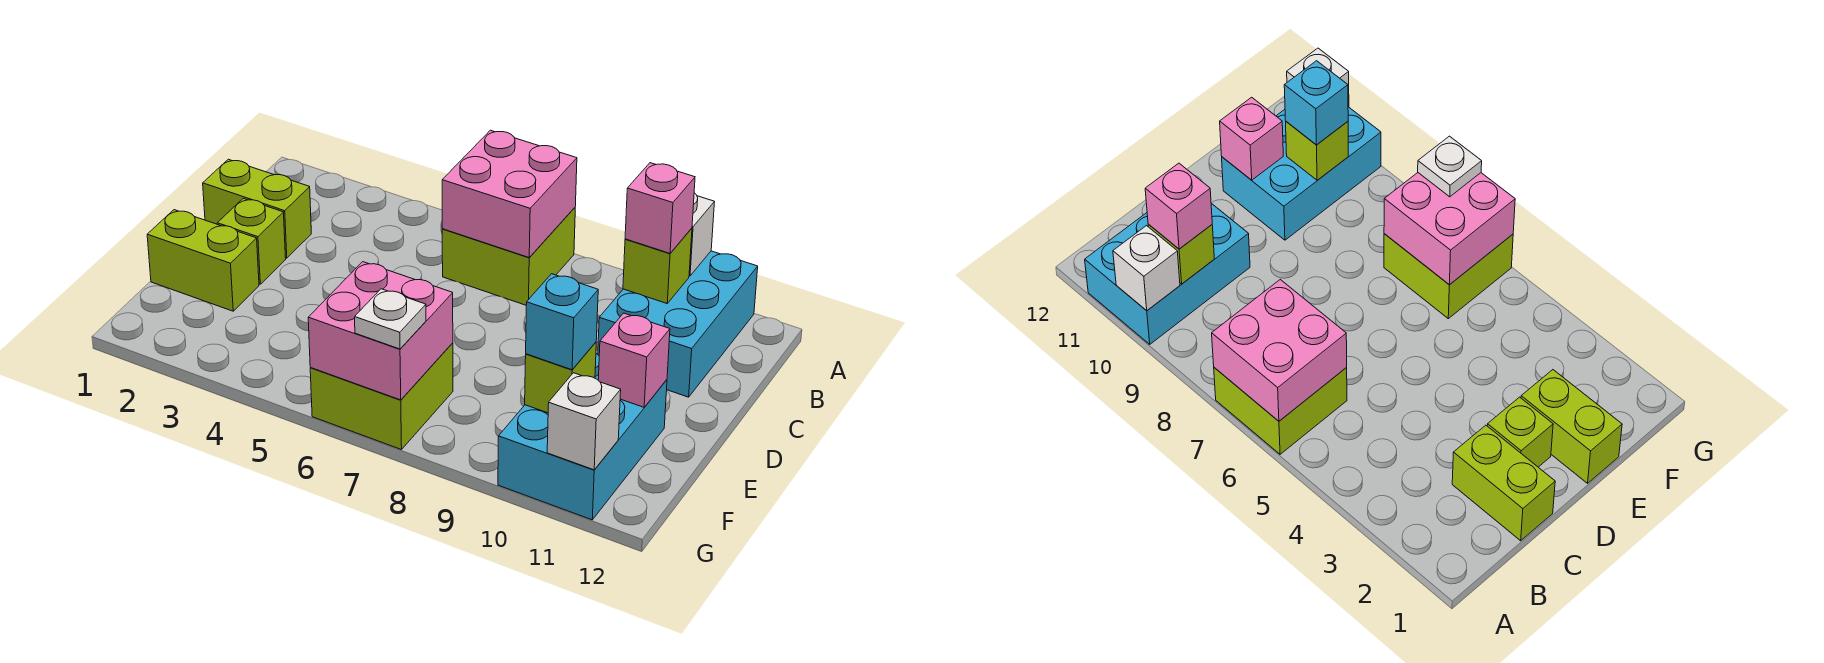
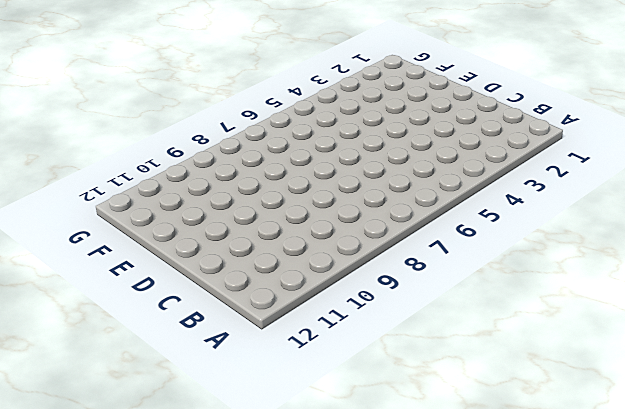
none -> lime brick A6:B7 level 1
none -> cyan brick A10:C11 level 1
none -> lime brick C1:C2 level 1

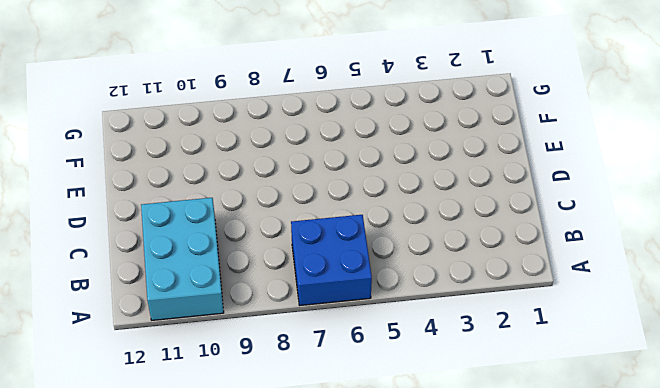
blue brick A6:B7 level 1 -> lime brick A6:B7 level 1
none -> lime brick C1:C2 level 1
none -> lime brick D2 level 1
none -> lime brick E1:E2 level 1

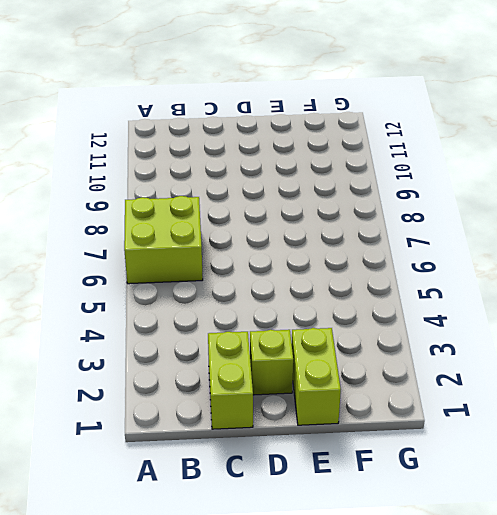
none -> cyan brick A10:C11 level 1
none -> cyan brick E10:G11 level 1
none -> lime brick F6:G7 level 1

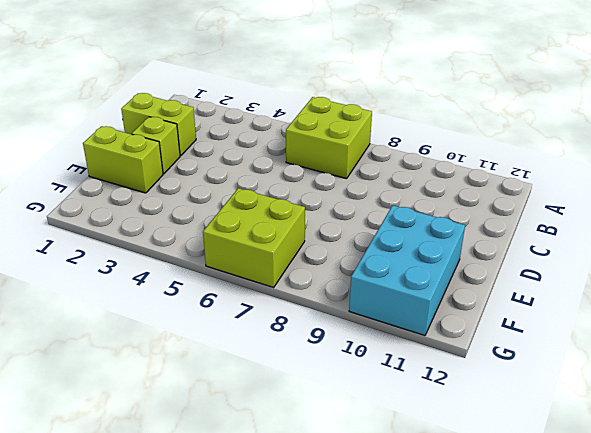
none -> cyan brick A10:C11 level 1
none -> pink brick A6:B7 level 2
none -> white brick A10 level 2

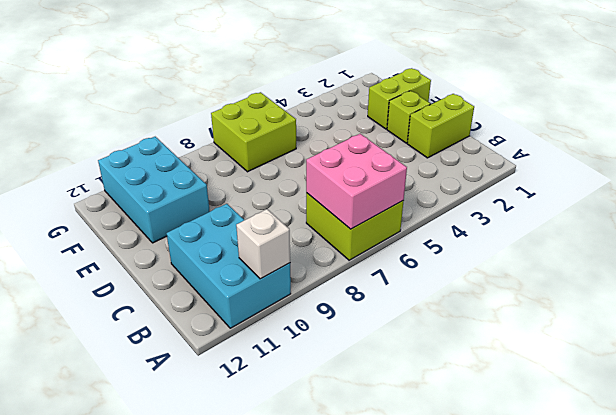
none -> lime brick B10 level 2
none -> pink brick E11 level 2
none -> pink brick F6:G7 level 2

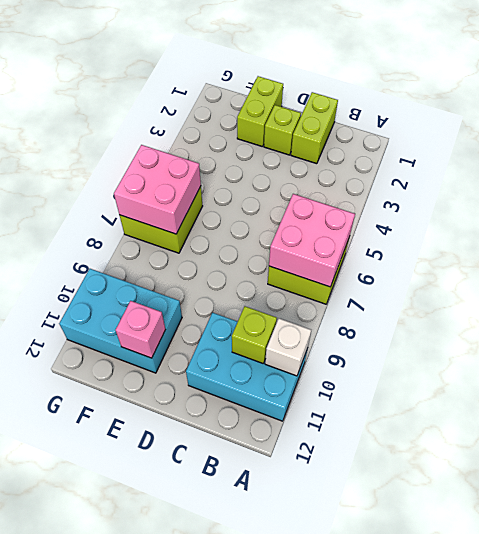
none -> lime brick F10 level 2
none -> white brick G11 level 2
none -> pink brick B10 level 3

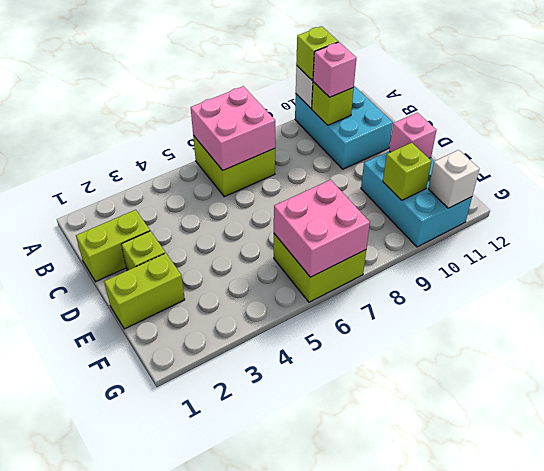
lime brick A10 level 3 -> none
none -> cyan brick F10 level 3
none -> white plate G7 level 3

